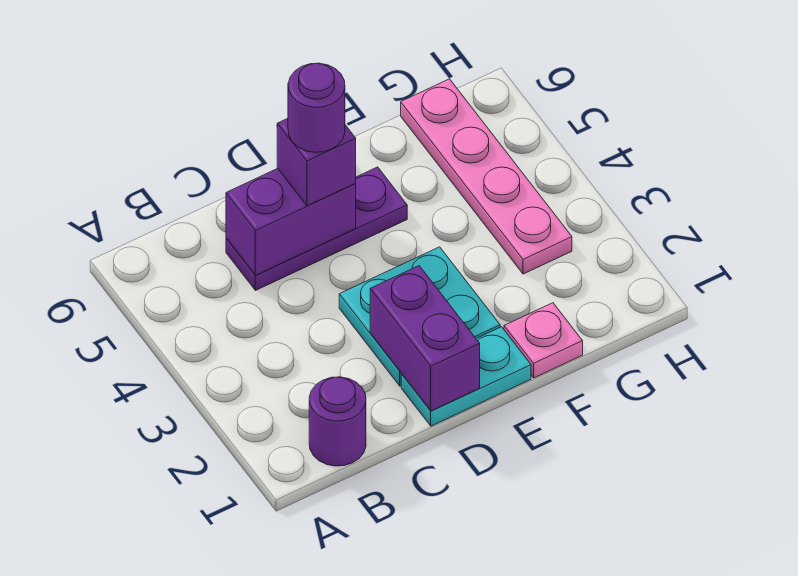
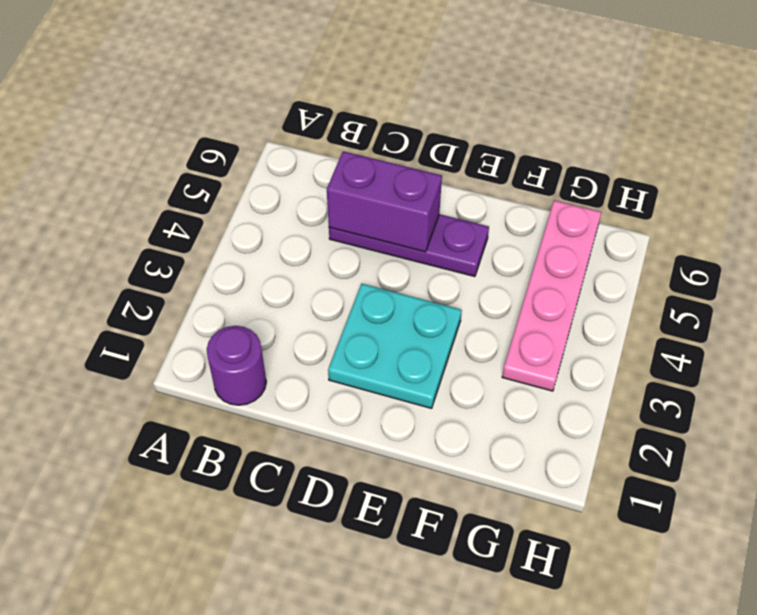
none -> cyan plate D1:E1 level 1
none -> pink plate F1 level 1

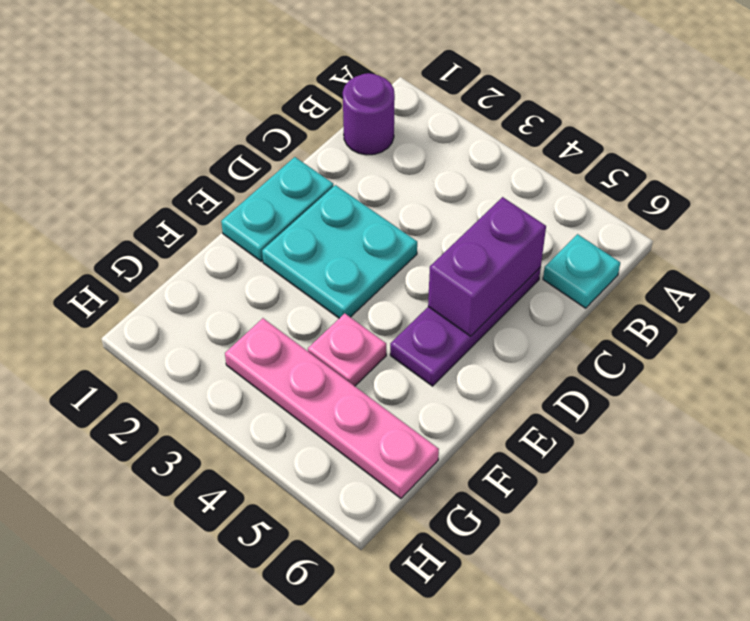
cyan plate B6 level 1 -> none
pink plate F4 level 1 -> pink plate F1 level 1
none -> purple brick D1:D2 level 2
none -> purple brick D5 level 3

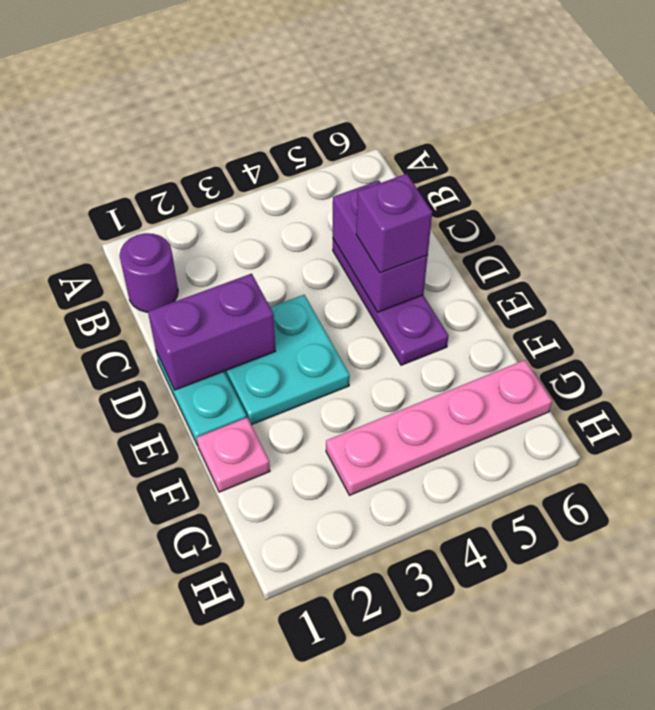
none -> purple round brick D5 level 4

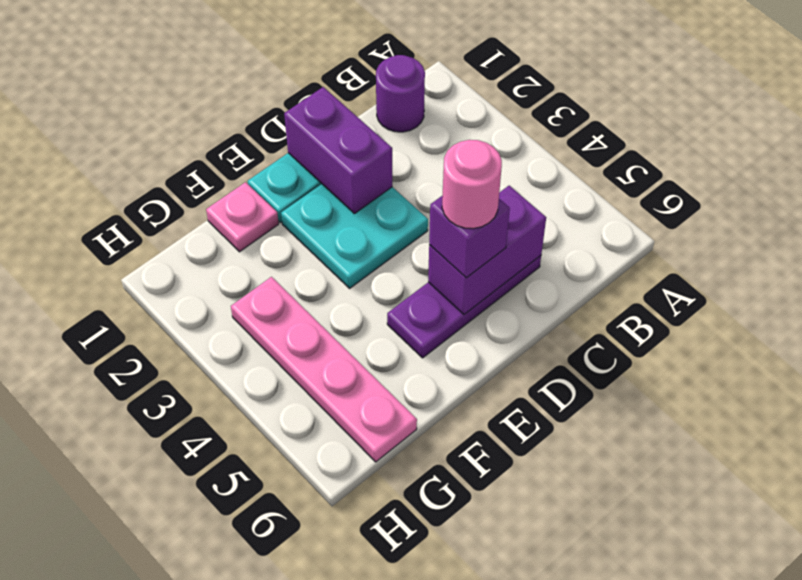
pink round brick D5 level 4 -> purple round brick D5 level 4

